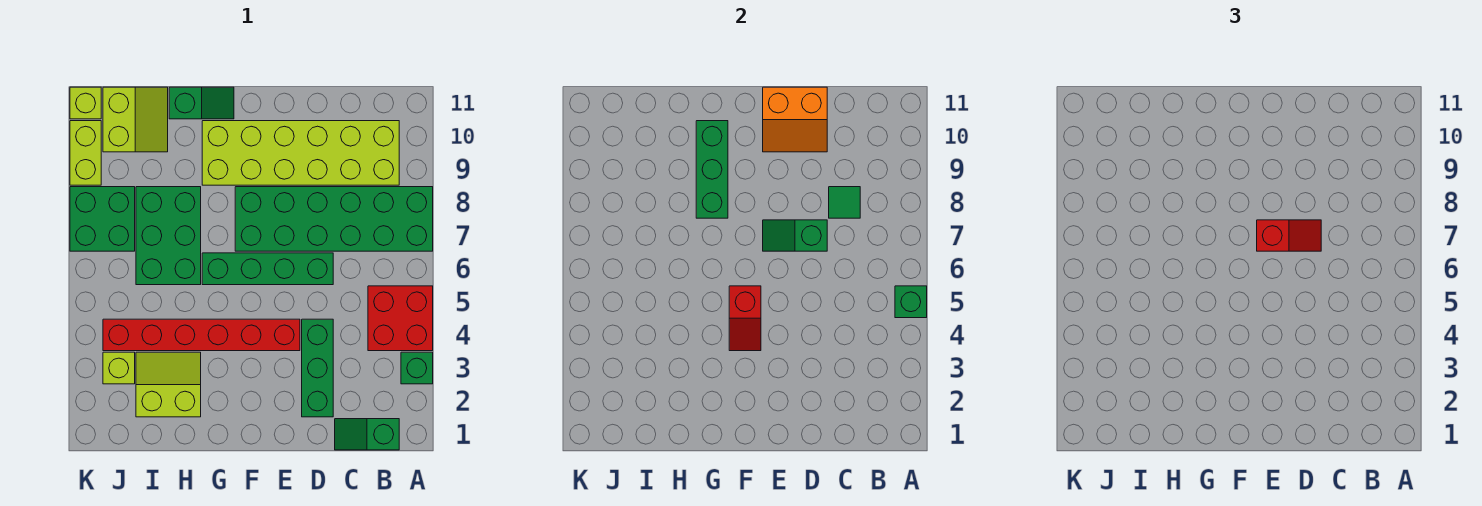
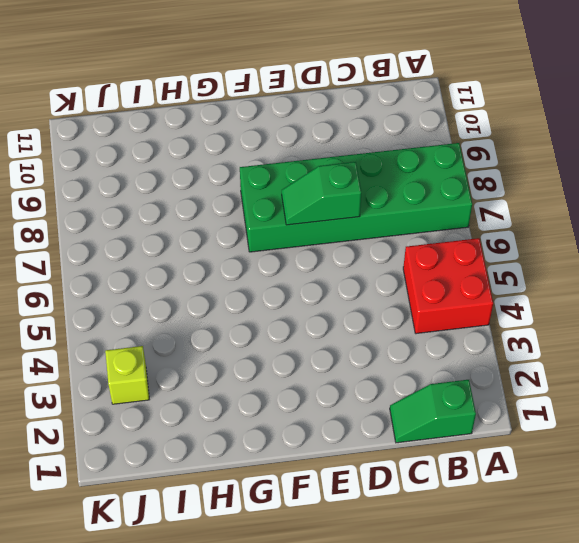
none -> green brick A3 level 1
none -> lime brick B9:G10 level 1
none -> green brick D2:D4 level 1

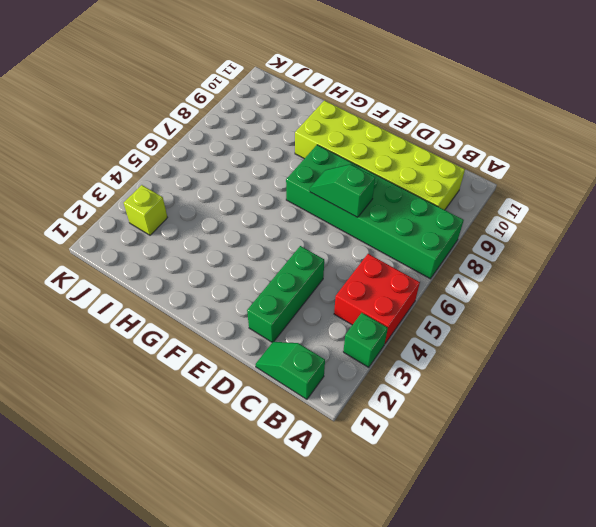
none -> green brick D6:G6 level 1
none -> red brick E4:J4 level 1
none -> green slope G11:H11 level 1 top H

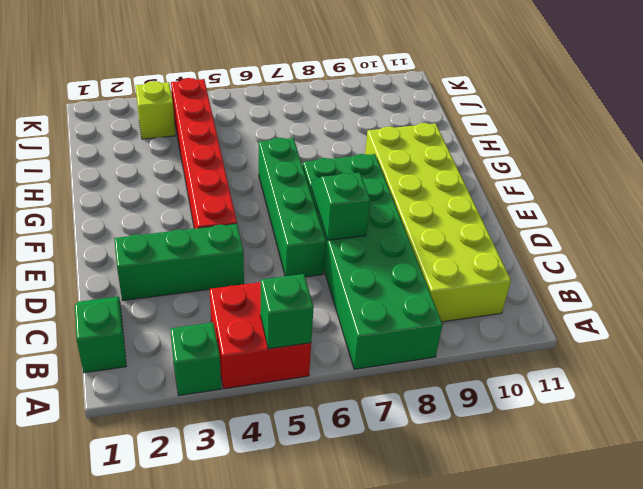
none -> green slope G11:H11 level 1 top H
none -> lime slope H2:I3 level 1 top 2
none -> green brick H6:I8 level 1

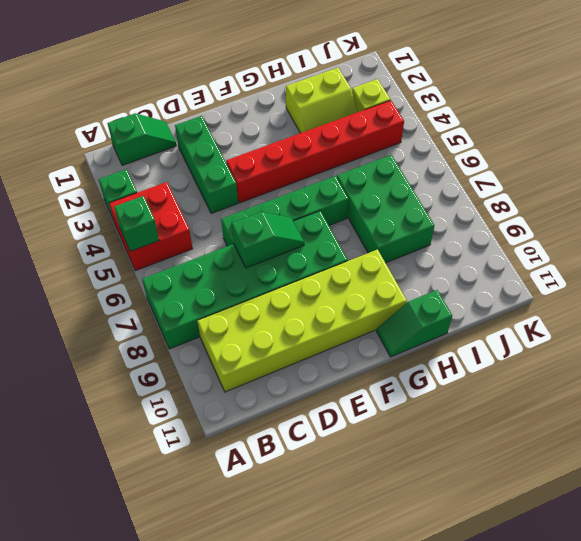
none -> lime slope I10:J11 level 1 top J
none -> green brick J7:K8 level 1
none -> lime brick K9:K10 level 1

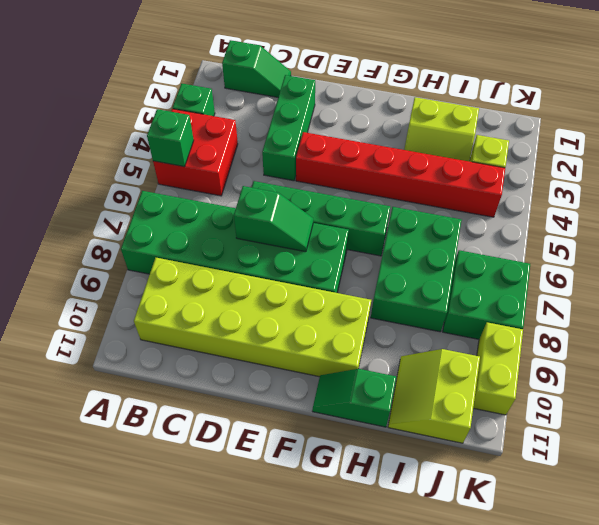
none -> lime brick K11 level 1
none -> green tile C8 level 2
none -> orange slope D10:E11 level 2 top 11

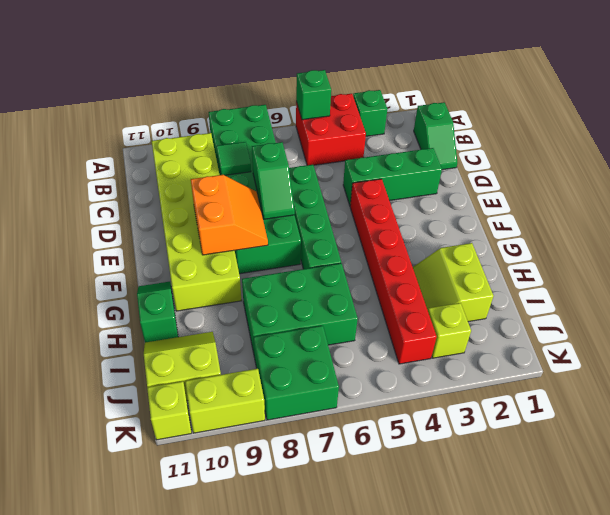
orange slope E8:F9 level 2 top 9 -> orange slope D10:E11 level 2 top 11
none -> red slope F4:F5 level 2 top 5
none -> green brick G8:G10 level 2
none -> red slope D7:E7 level 3 top E

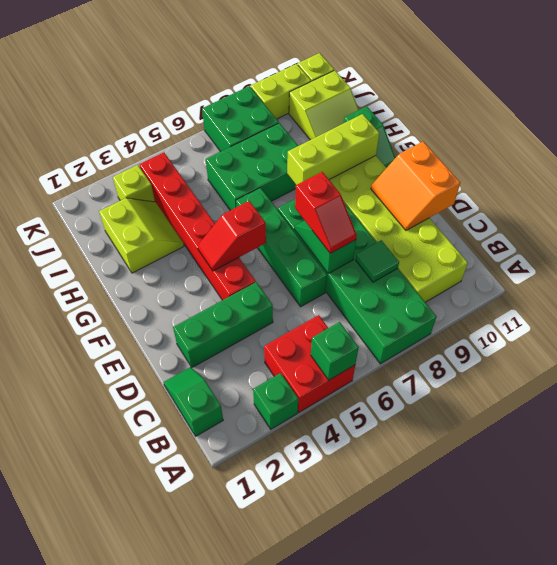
lime brick G8:G10 level 2 -> green brick G8:G10 level 2

